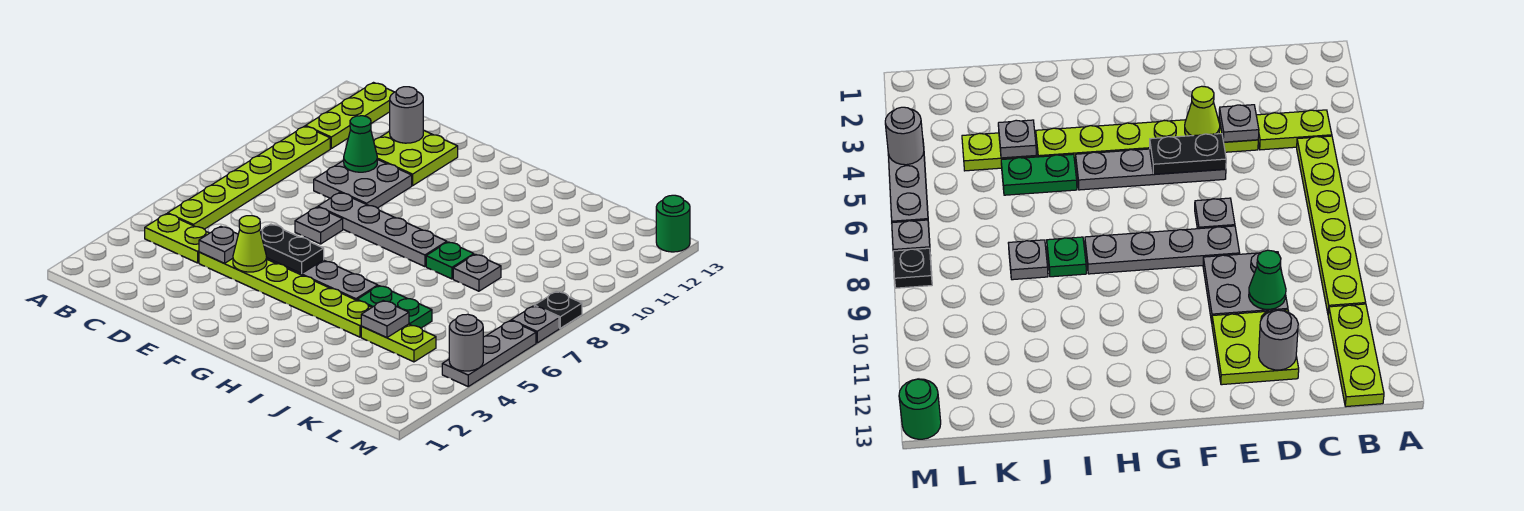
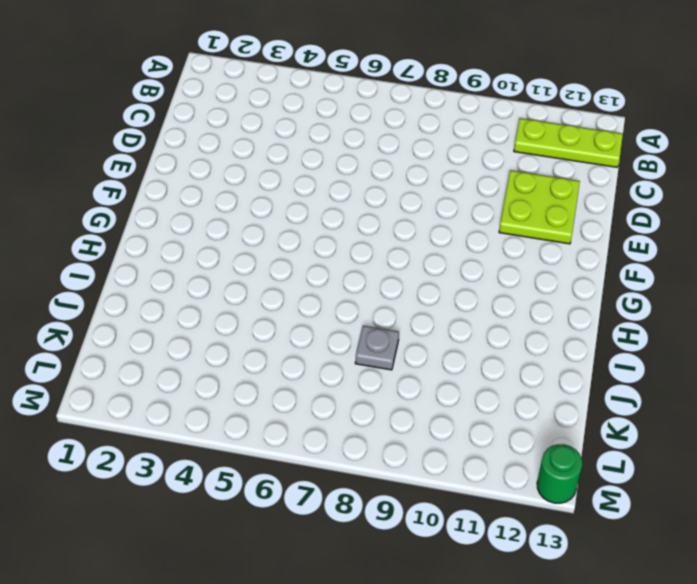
none -> lime plate B4:C4 level 1
none -> lime plate B5:B10 level 1
none -> lime plate D4:I4 level 1

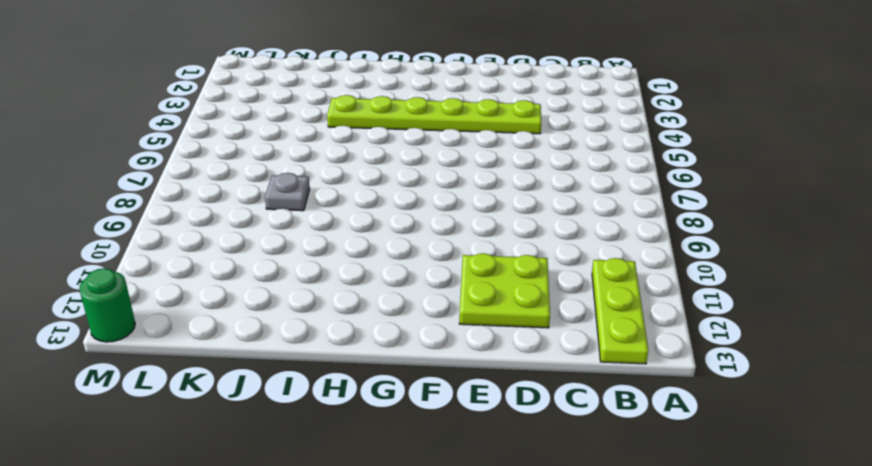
none -> lime plate B4:C4 level 1
none -> lime plate B5:B10 level 1
none -> grey plate D9:E10 level 1

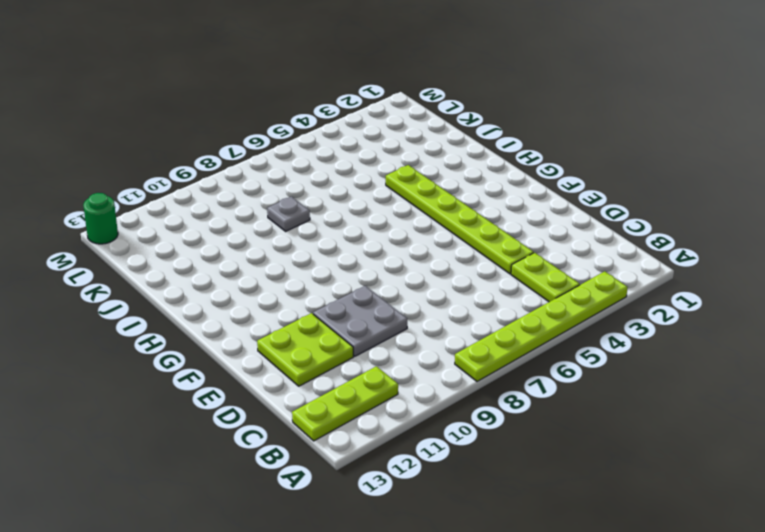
lime plate A3:A8 level 1 -> lime plate B5:B10 level 1
none -> grey plate E5:H5 level 1
none -> grey plate E7 level 1
none -> grey plate E8:H8 level 1

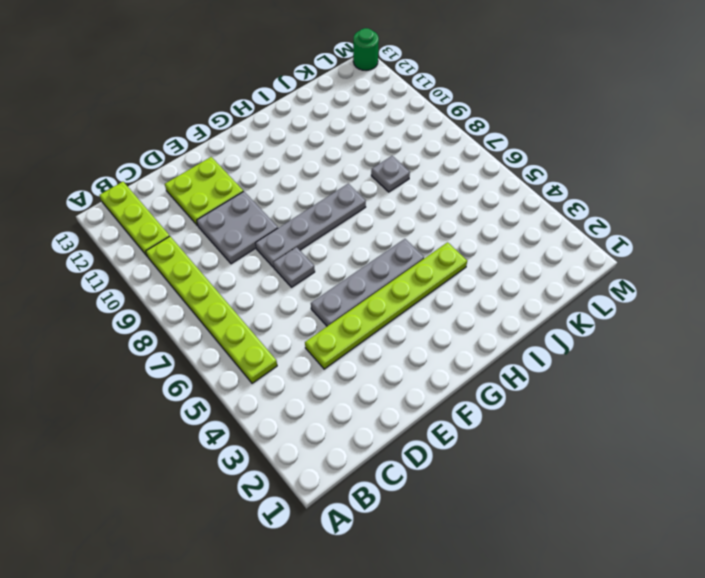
none -> lime plate B4:C4 level 1
none -> green plate I5:J5 level 1
none -> green plate I8 level 1

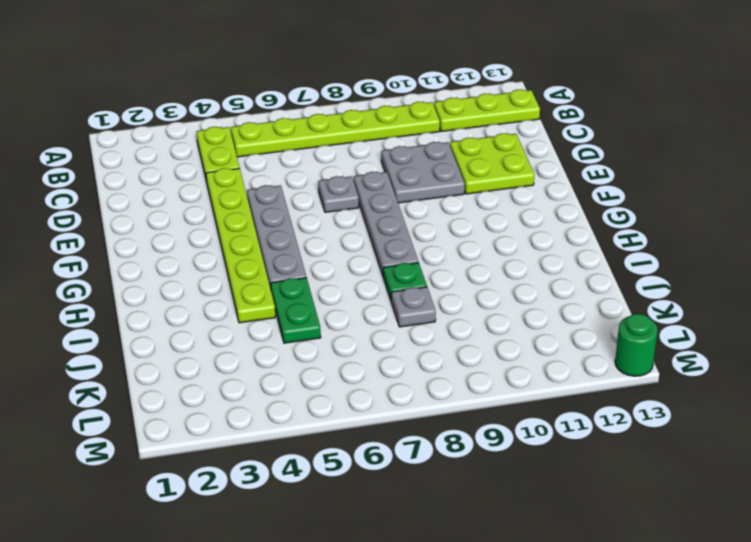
none -> lime plate J4:K4 level 1
none -> grey plate M4:M6 level 1
none -> grey plate M7 level 1

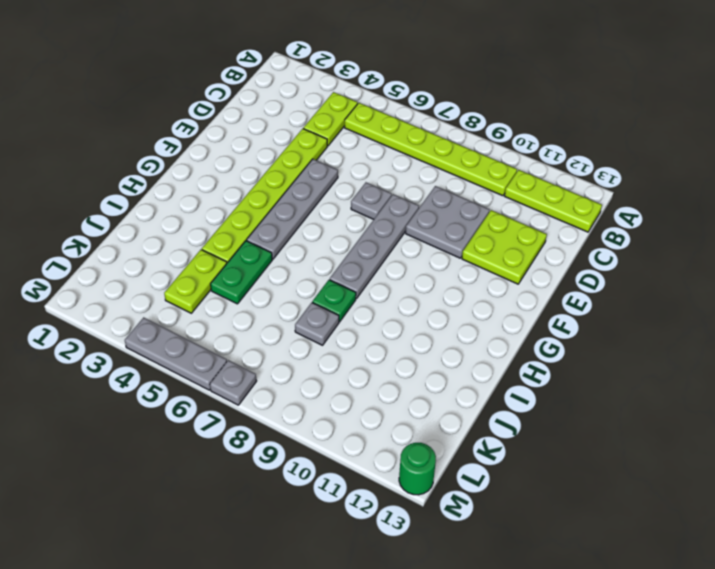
none -> black plate M8 level 1
none -> grey plate D4 level 2
none -> green cone D10 level 2

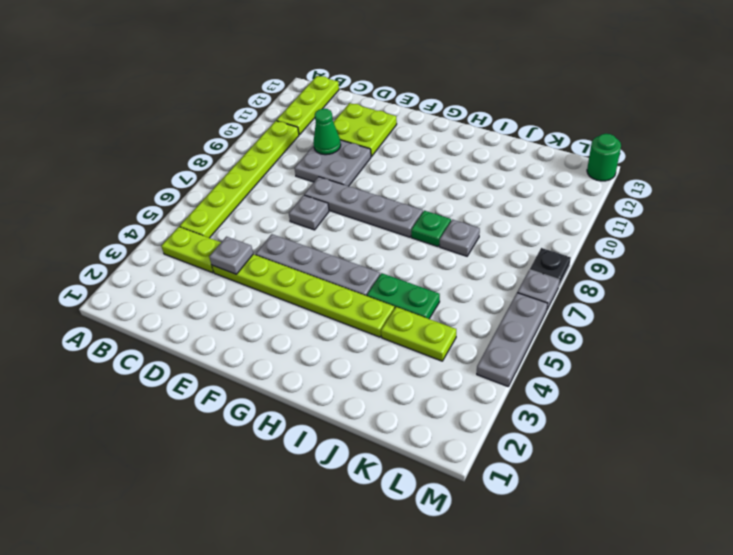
none -> grey round brick D12 level 2
none -> lime cone E4 level 2
none -> black plate E5:F5 level 2

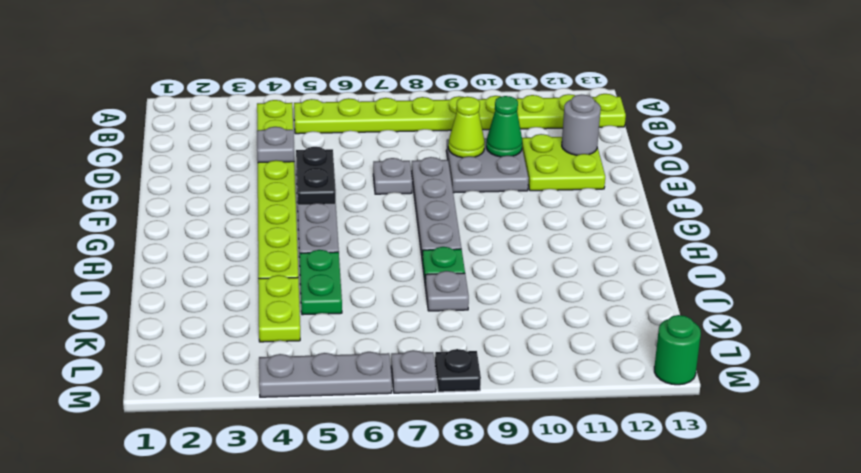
lime cone D9 level 2 -> lime cone E4 level 2
none -> grey plate J4 level 2
none -> grey round brick M4 level 2

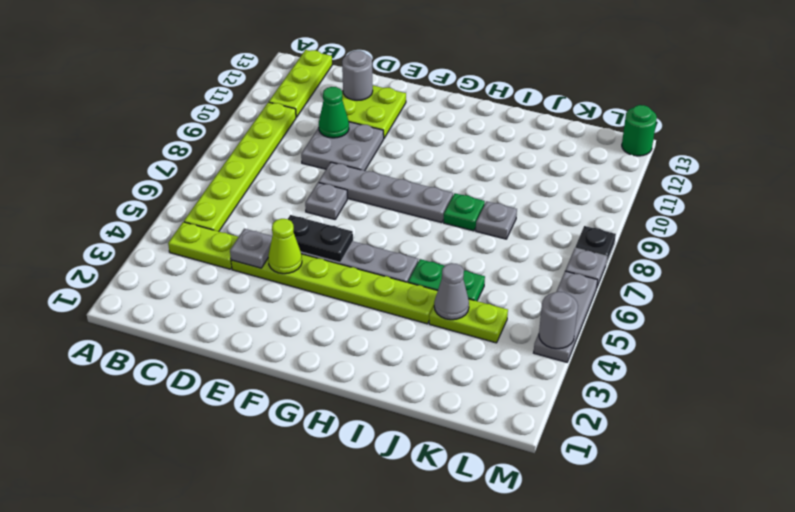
grey cone J4 level 2 -> grey plate J4 level 2

